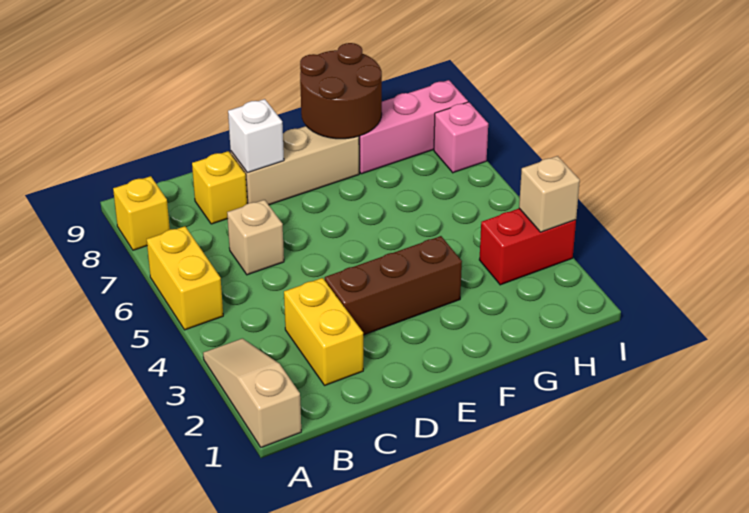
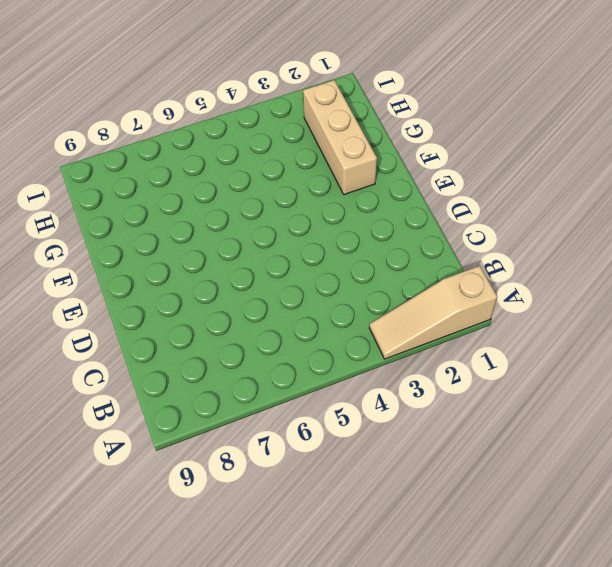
tan brick F2:H2 level 1 -> tan brick D8:F8 level 1
none -> yellow brick A5:A6 level 1
none -> yellow brick A8 level 1
none -> yellow brick C2:C3 level 1

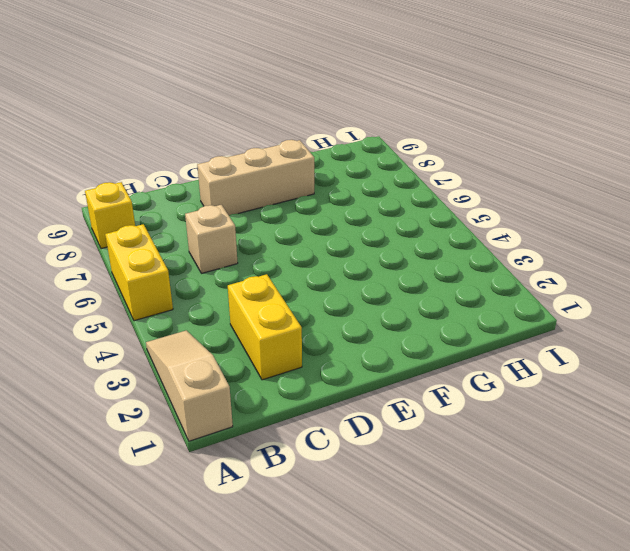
none -> yellow brick C8 level 1
none -> brown brick D3:F3 level 1
none -> pink brick G8:I8 level 1

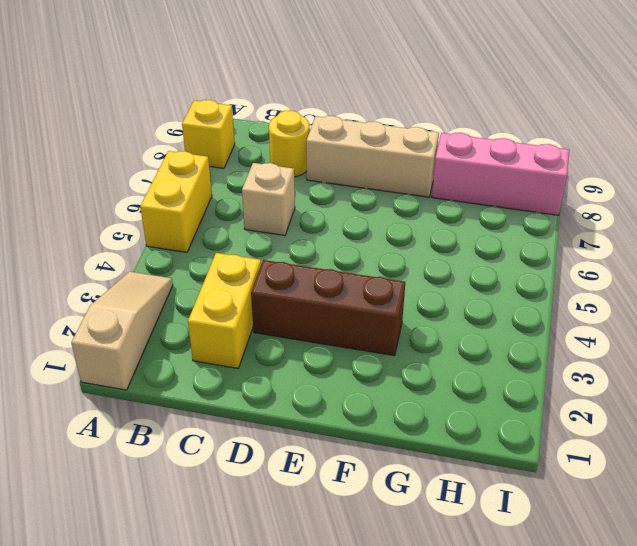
yellow round brick C8 level 1 -> yellow brick C8 level 1
none -> red brick H3:I3 level 1
none -> pink brick I7 level 1
none -> white brick D8 level 2

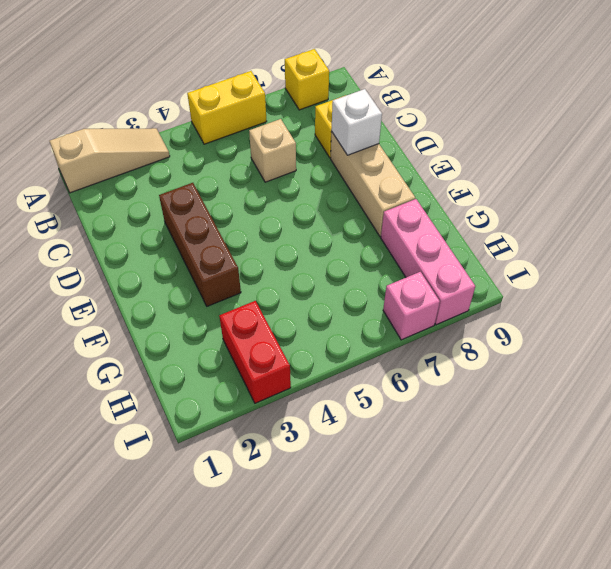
none -> yellow brick C2:C3 level 1
none -> brown round brick F8:G9 level 2
none -> tan brick I3 level 2

